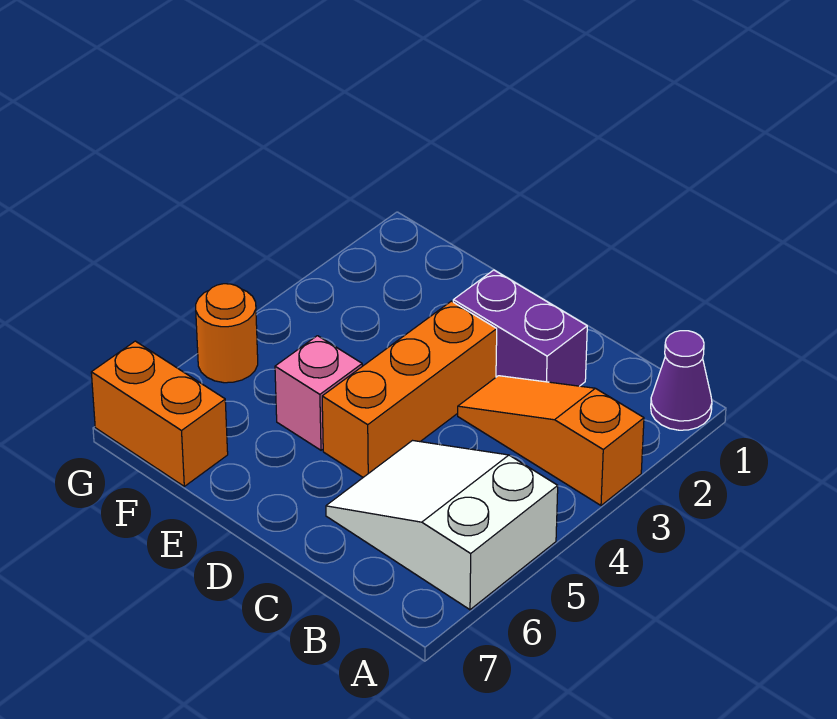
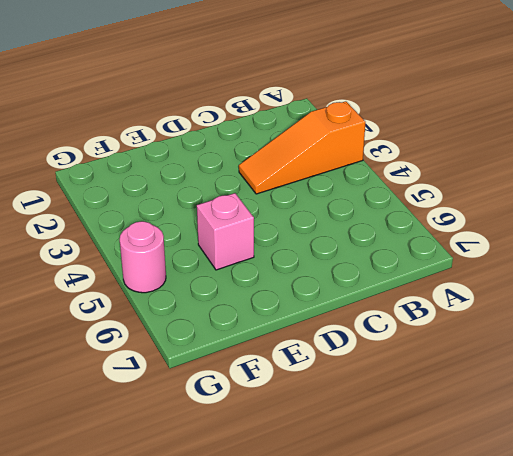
pink round brick G5 level 1 -> orange round brick G5 level 1
none -> purple cone A1 level 1
none -> white slope A5:C6 level 1 top A

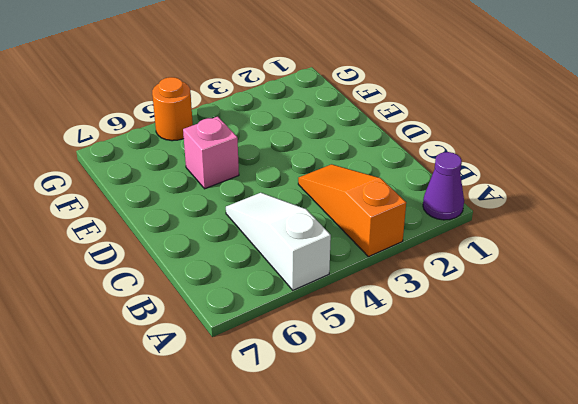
white slope A5:C5 level 1 top A -> white slope A5:C6 level 1 top A
none -> purple brick C2:D2 level 1
none -> orange brick D3:D5 level 1

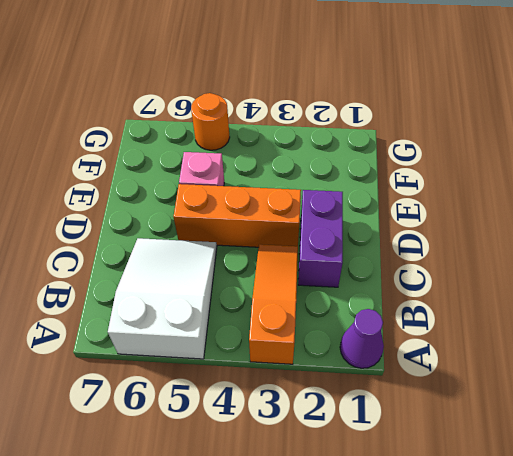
none -> orange brick F7:G7 level 1

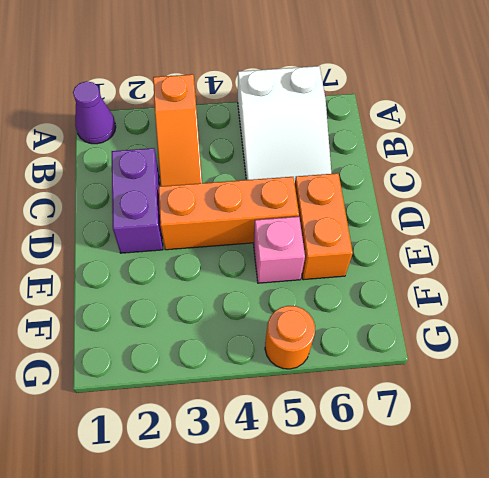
orange brick D6:E6 level 1 -> orange brick F7:G7 level 1

